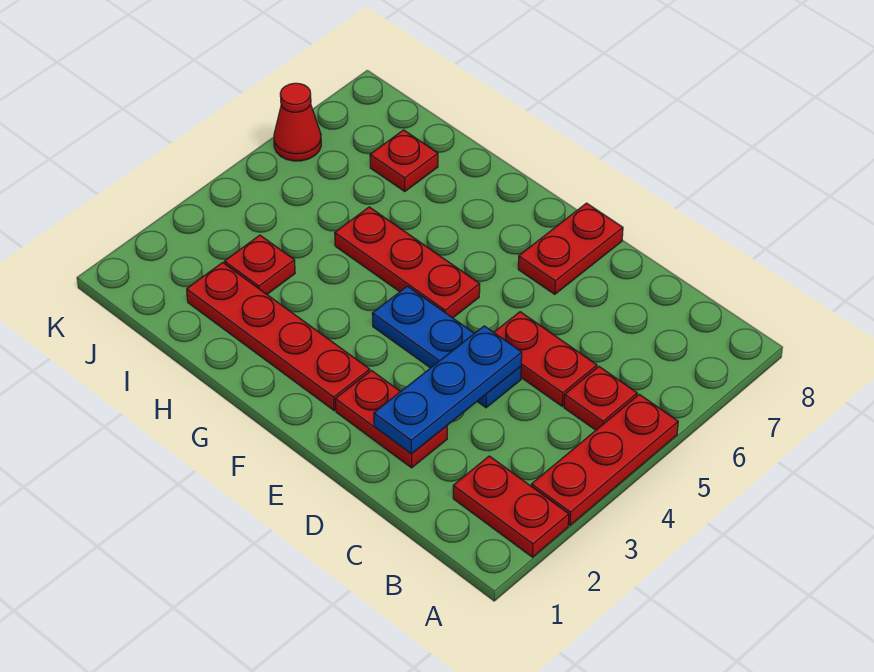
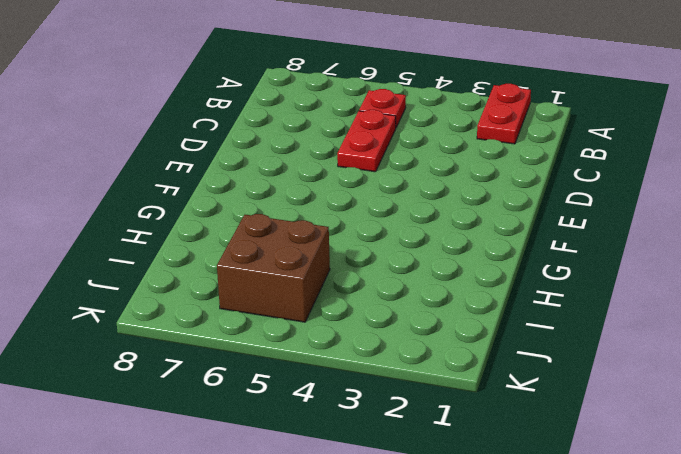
brown brick I5:J6 level 1 -> none
none -> red plate A3:A5 level 1
none -> red plate D2:E2 level 1
none -> blue plate D4:F4 level 1

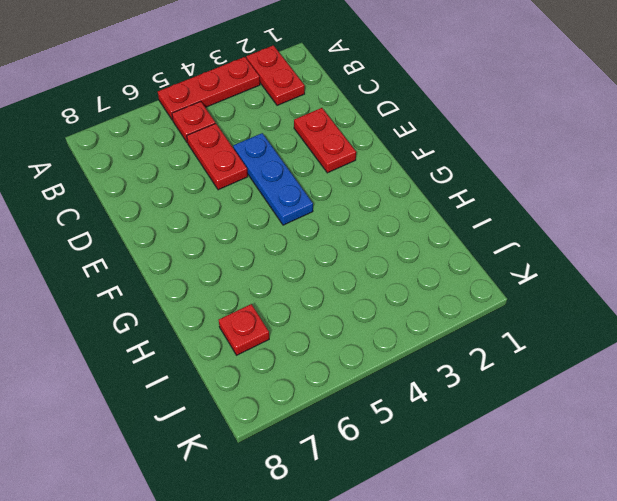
none -> red plate E7:E8 level 1
none -> red plate F2:I2 level 1
none -> red plate F5:H5 level 1

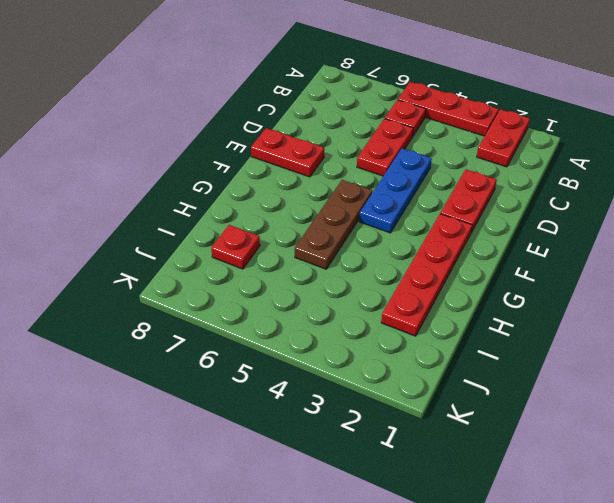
brown plate F5:H5 level 1 -> red plate F5:H5 level 1
none -> red plate I3 level 1
none -> red cone K6 level 1
none -> blue plate D2:D4 level 2

